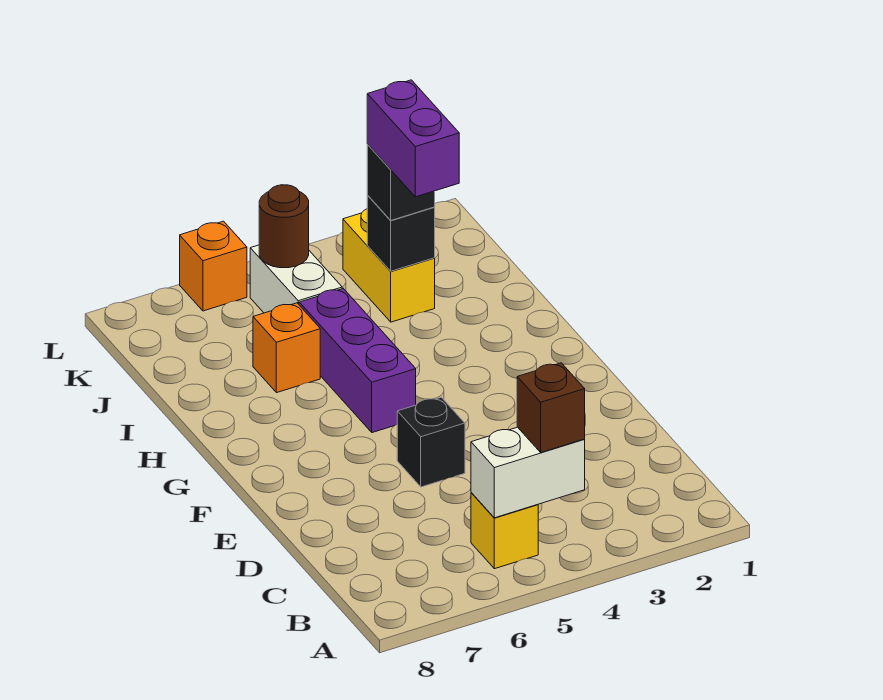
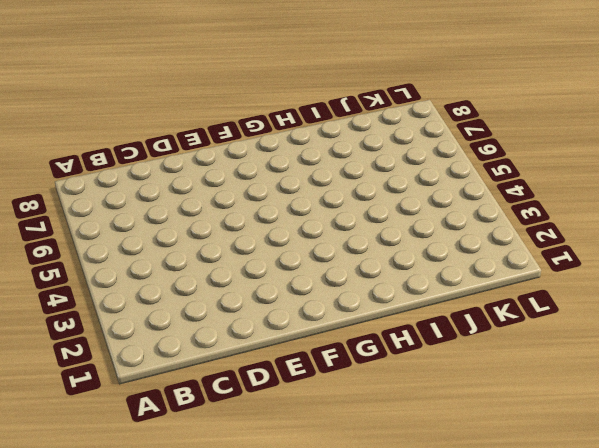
none -> yellow brick B5 level 1
none -> black brick E5 level 1
none -> purple brick G5:I5 level 1

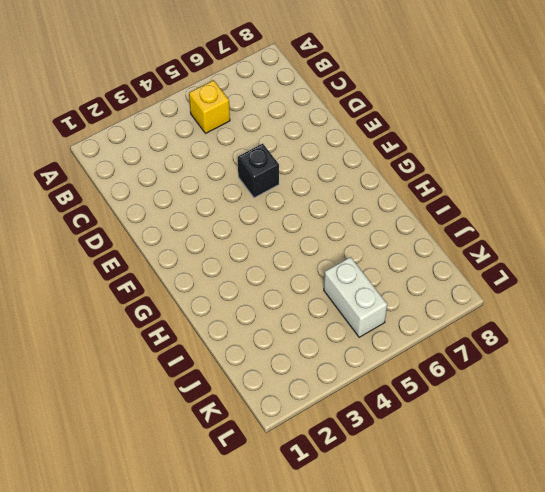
none -> purple brick G5:I5 level 1
none -> orange brick I6 level 1
none -> yellow brick J3:K3 level 1

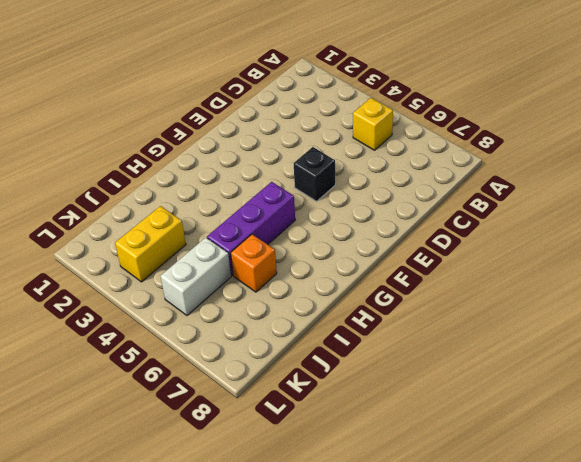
none -> orange brick L6 level 1
none -> white brick B4:B5 level 2
none -> black brick J3 level 2

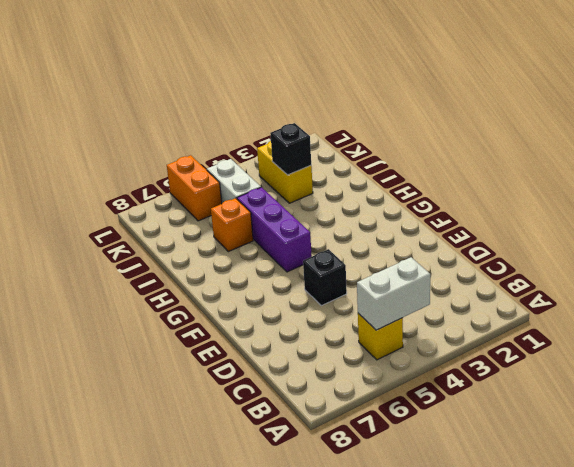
orange brick K6:L6 level 1 -> orange brick L6 level 1
none -> brown round brick K5 level 2
none -> brown brick B4 level 3
none -> black brick J3 level 3

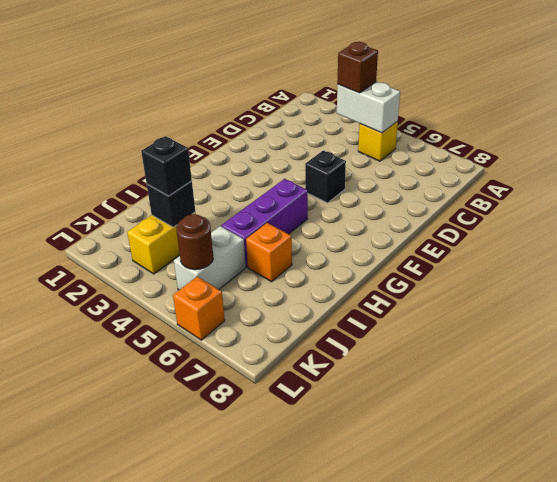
none -> purple brick I3:J3 level 4

